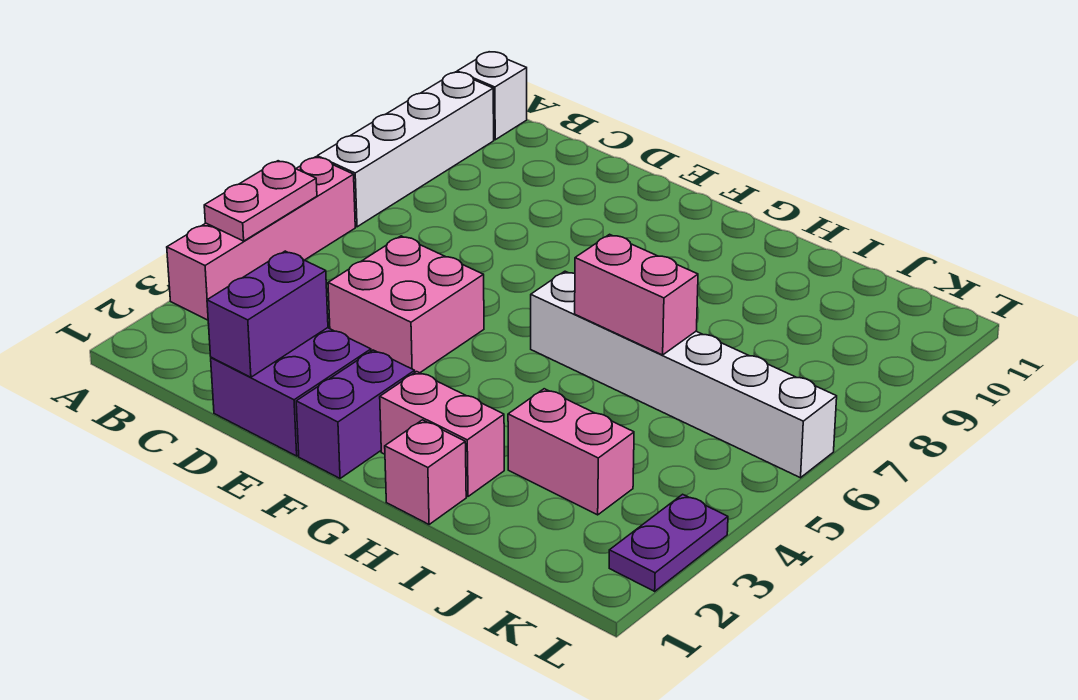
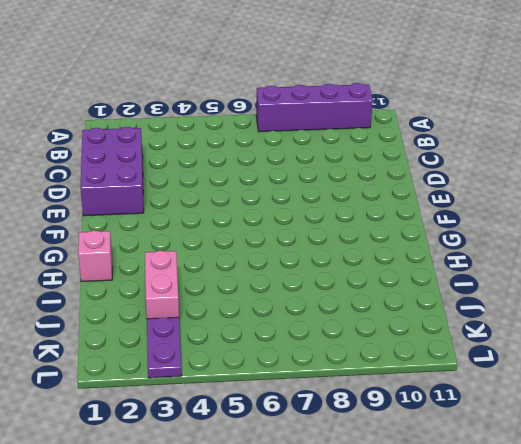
purple brick A7:A10 level 1 -> white brick A7:A10 level 1
purple brick C1:E2 level 1 -> purple brick D1:E2 level 1
purple plate K3:L3 level 1 -> purple plate L2:L3 level 1
none -> pink brick A3:A6 level 1
none -> white brick A11 level 1
none -> pink brick D4:E5 level 1

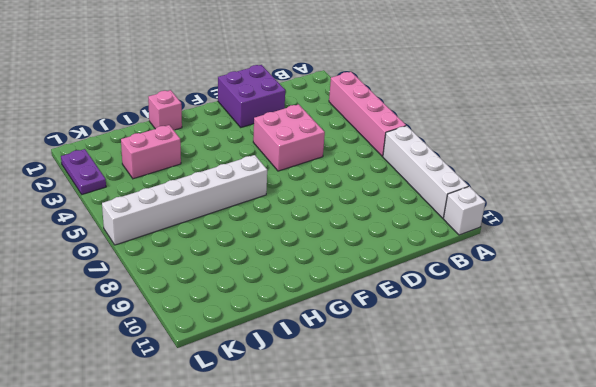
none -> purple brick F1:F2 level 1
none -> pink brick G2:H2 level 1
none -> pink plate A4:A5 level 2

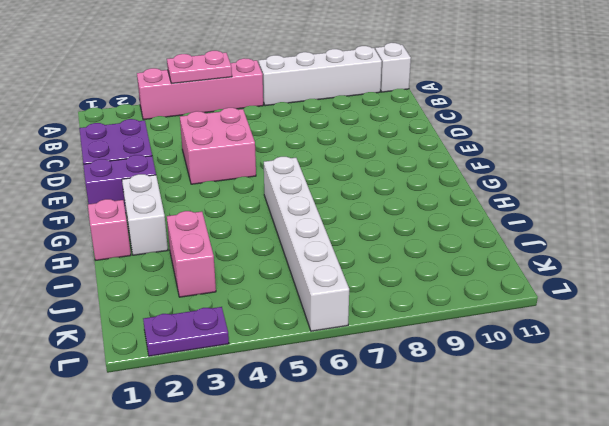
white brick G2:H2 level 1 -> pink brick G2:H2 level 1
none -> purple brick D1:D2 level 2
none -> pink brick H6:I6 level 2

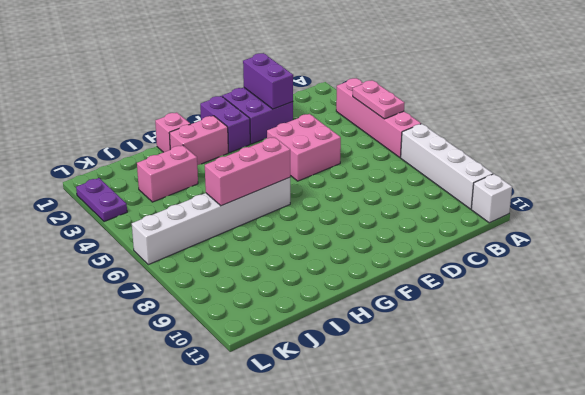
pink brick G6:I6 level 2 -> pink brick H6:I6 level 2

